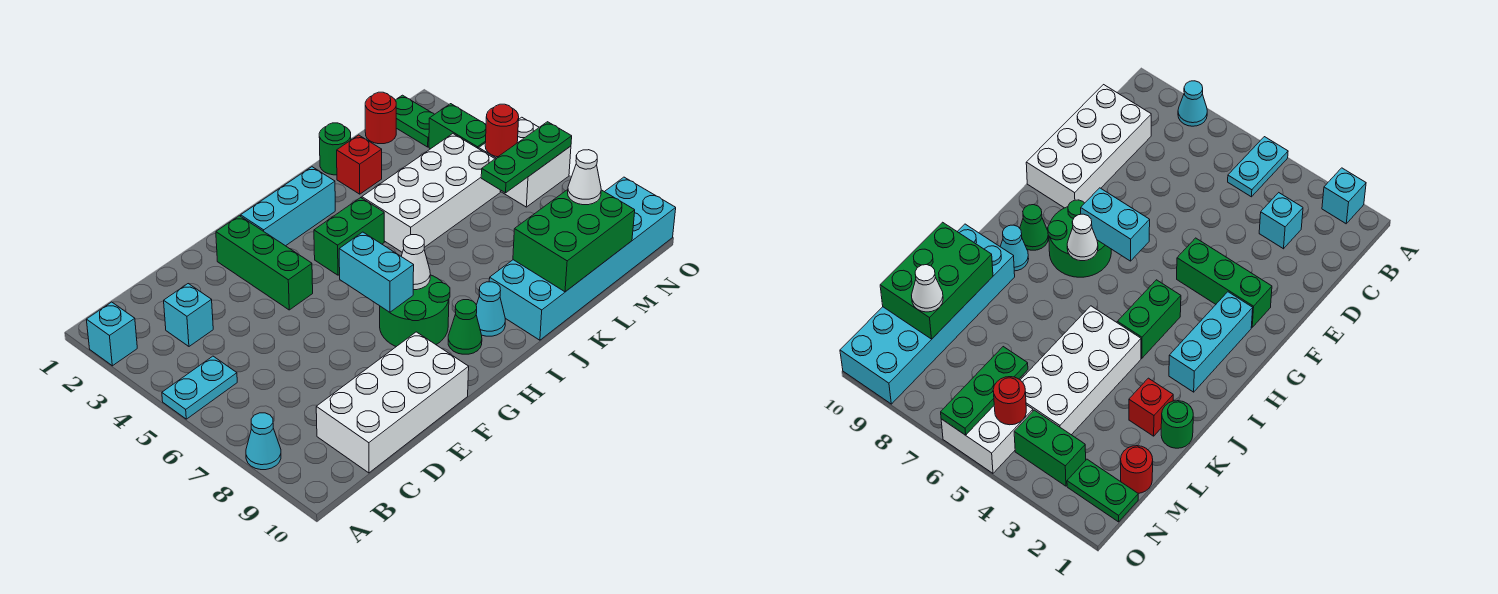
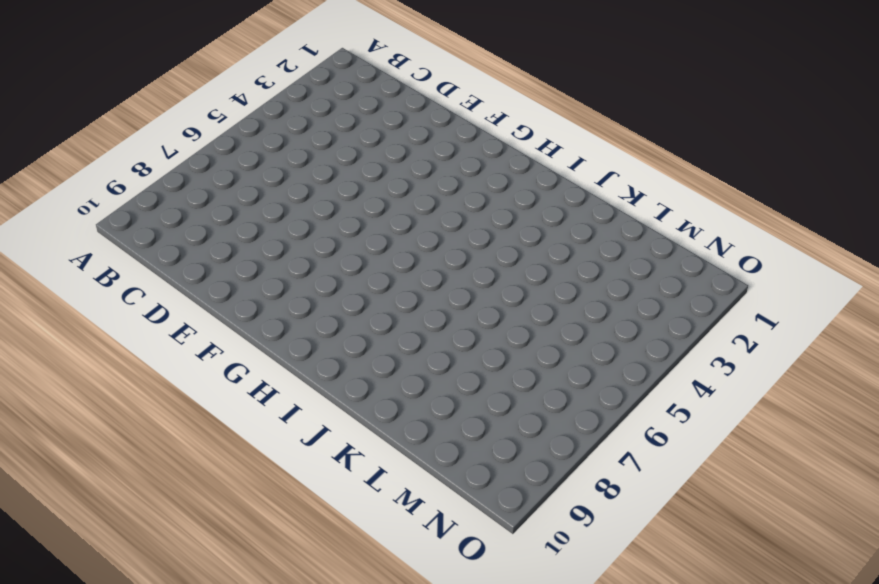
none -> cyan brick A2 level 1
none -> cyan plate A5:B5 level 1
none -> cyan cone A8 level 1

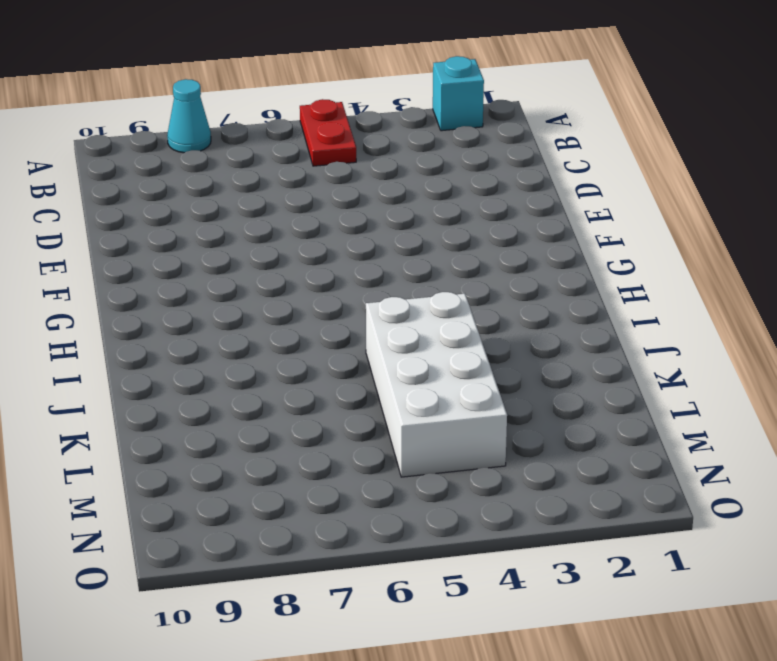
red plate A5:B5 level 1 -> cyan plate A5:B5 level 1
none -> cyan brick C3 level 1
none -> white brick C9:F10 level 1
none -> green brick F2:F4 level 1

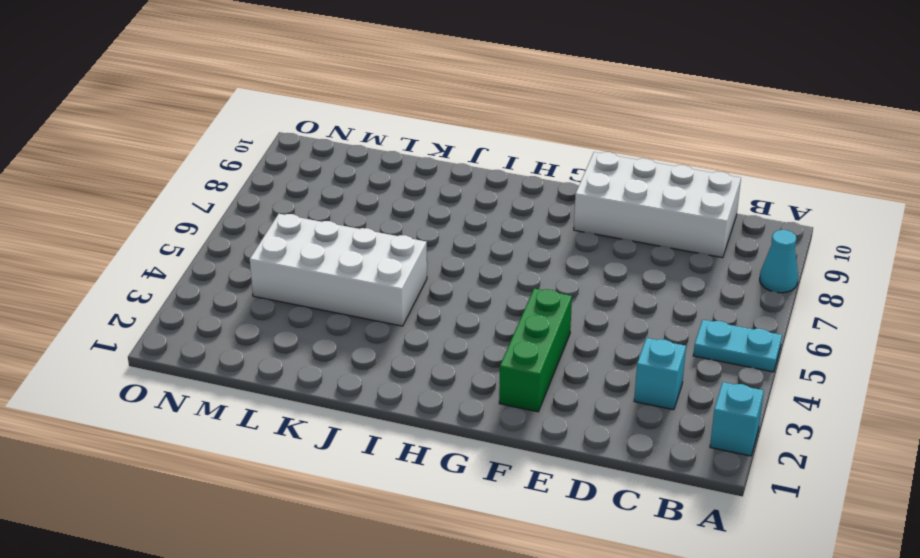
none -> cyan brick G2:I2 level 1
none -> green round brick G7:H8 level 1
none -> green brick H4:I4 level 1

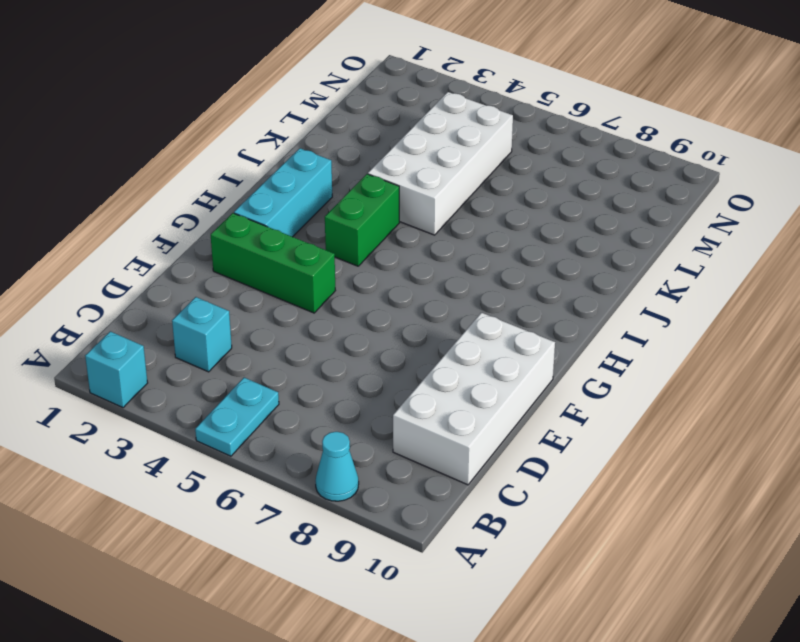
none -> green round brick G7:H8 level 1
none -> green cone H9 level 1
none -> cyan cone I9 level 1

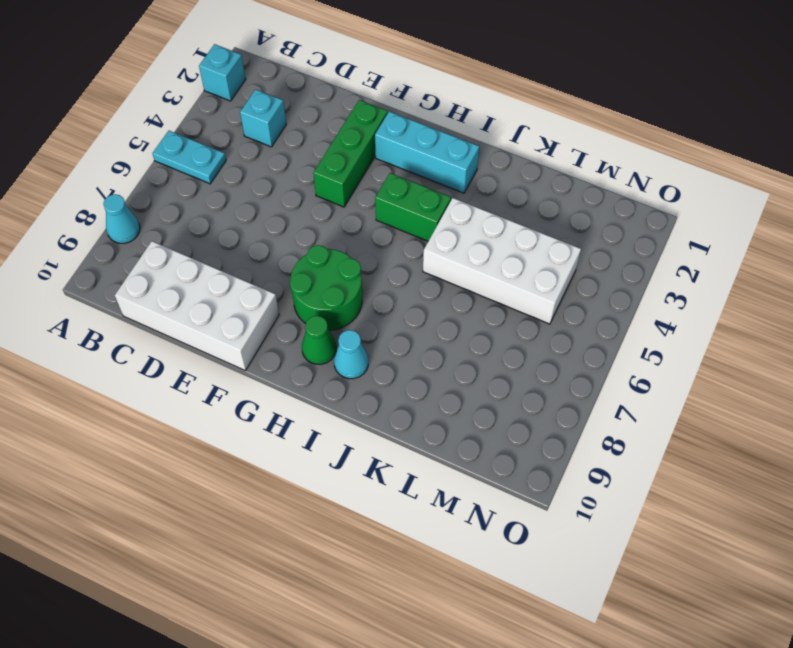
none -> cyan brick J9:O10 level 1
none -> green round brick K1 level 1
none -> red brick K2 level 1

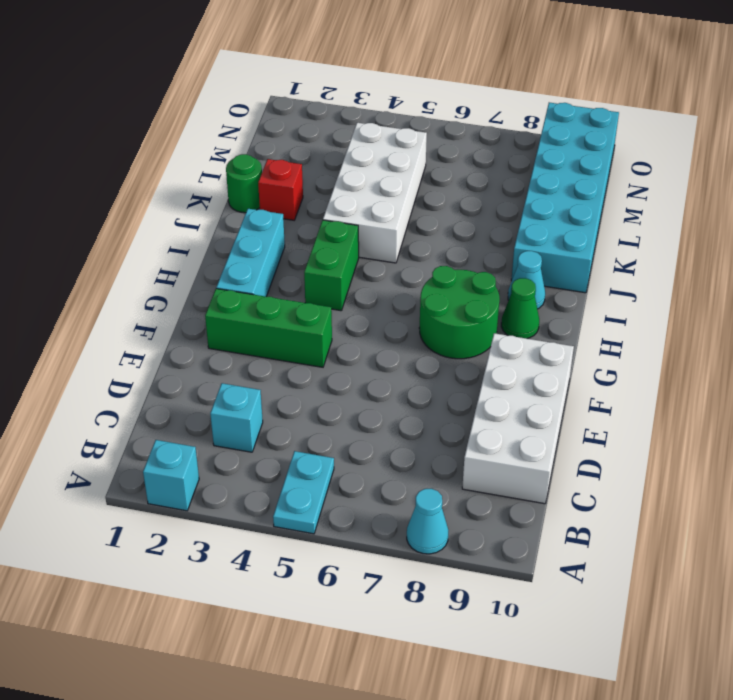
none -> red round brick M1 level 1
none -> green plate N1:N2 level 1
none -> green brick N3:N4 level 1

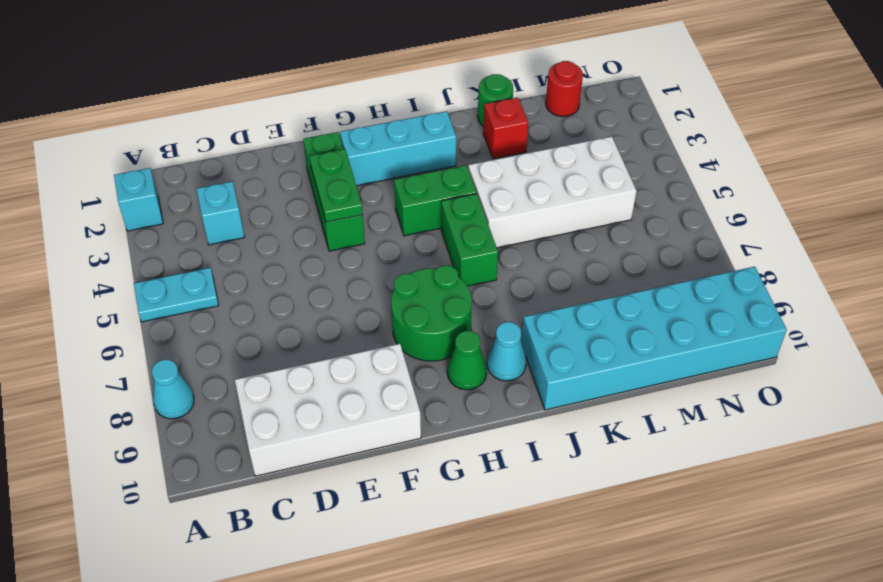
green plate F3:F4 level 2 -> green plate N1:N2 level 1
green brick I5:I6 level 1 -> green brick N3:N4 level 1
none -> white brick N5:O6 level 1
none -> cyan brick G6:G7 level 2
none -> white cone H7 level 2

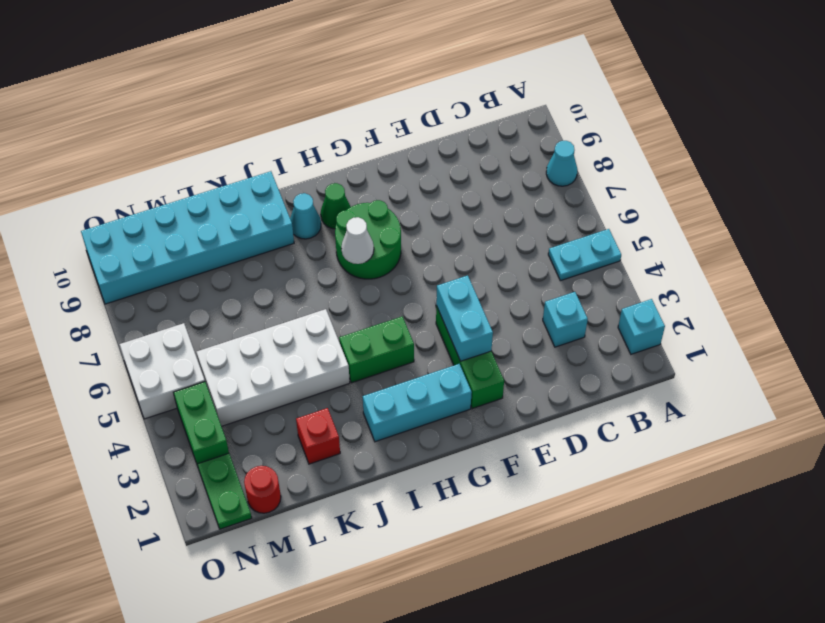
cyan brick F3:F4 level 2 -> cyan brick G6:G7 level 2
none -> white brick C9:F10 level 1
none -> green round brick K1 level 1
none -> green brick K9:M10 level 2

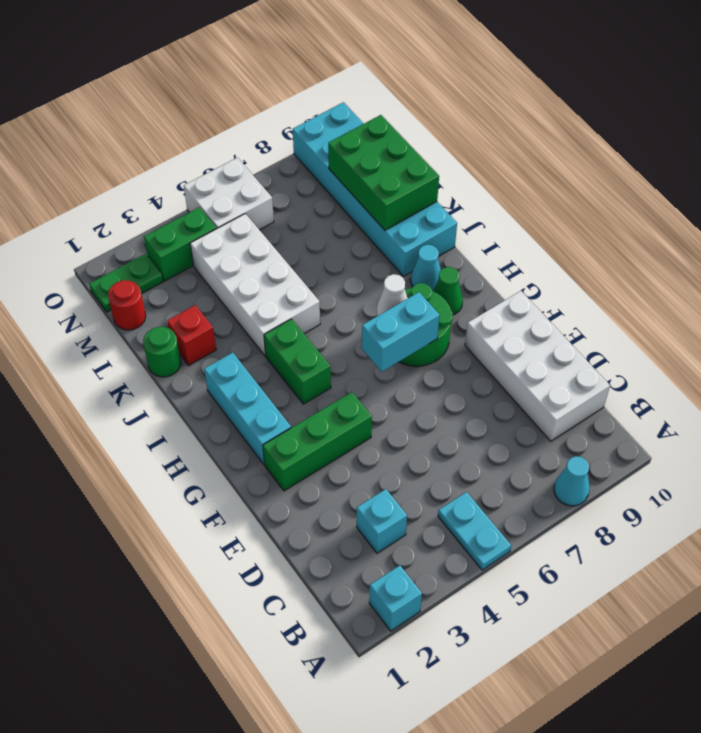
none -> green plate M6:O6 level 2
none -> red round brick N5 level 2
none -> white cone M9 level 3

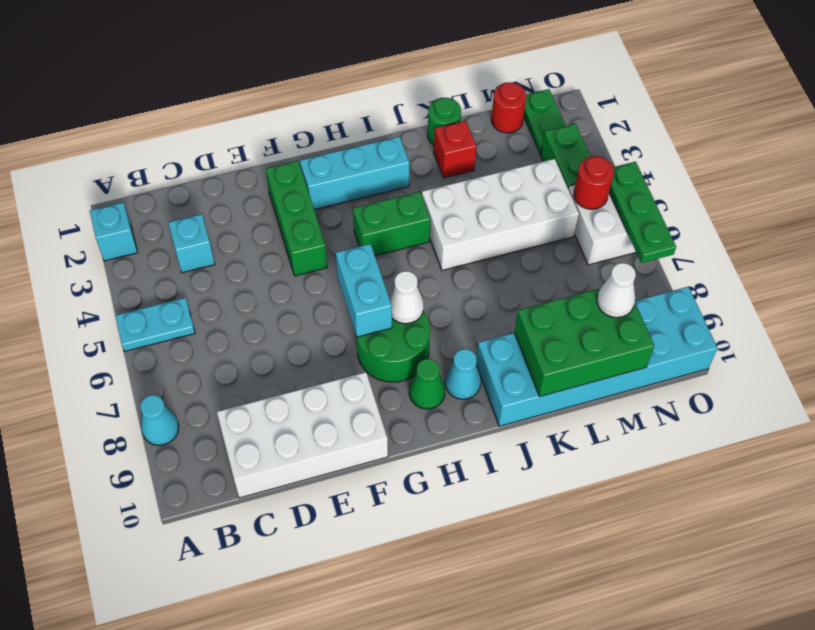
green plate O5:O7 level 2 -> green plate M6:O6 level 2

